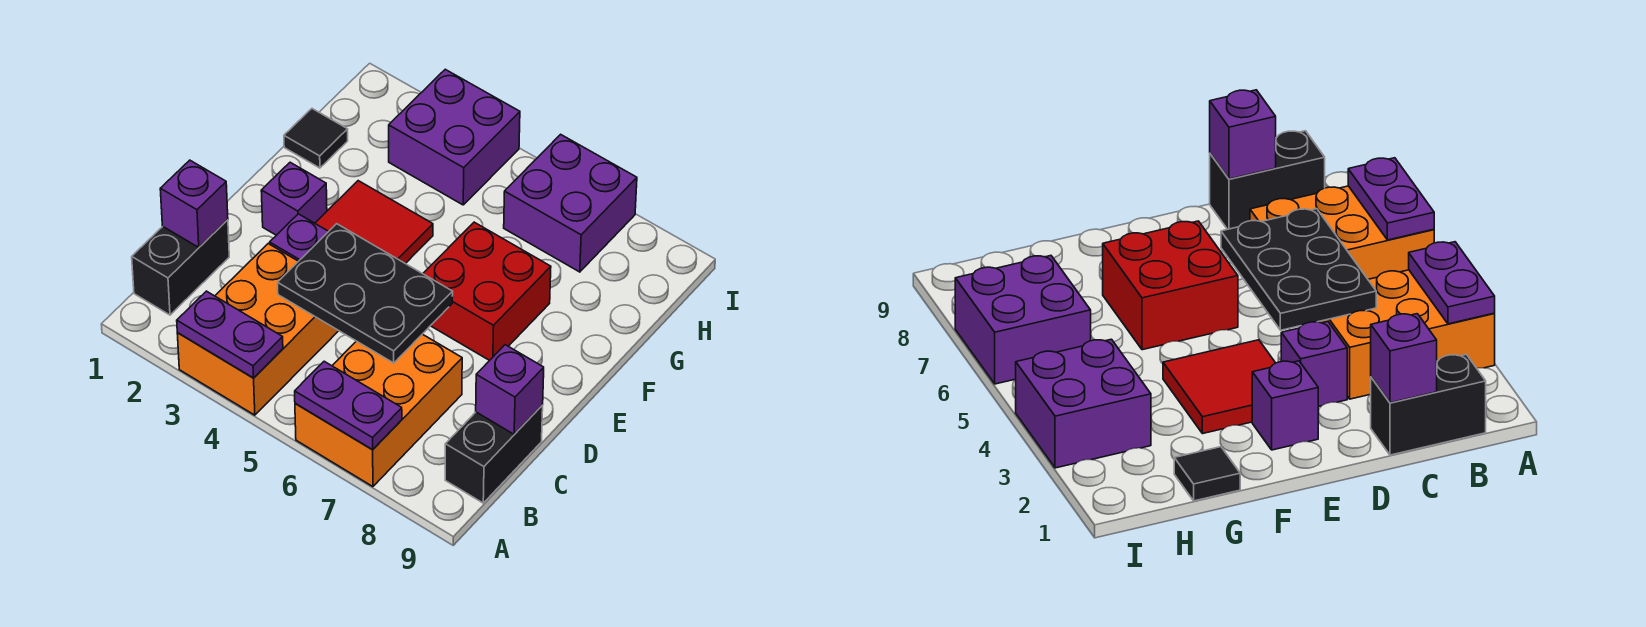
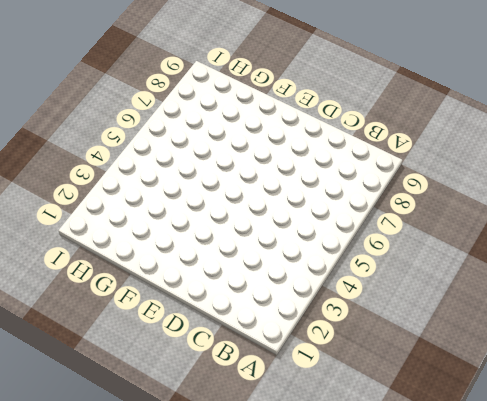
none -> orange brick A3:C4 level 1
none -> orange brick A6:C7 level 1
none -> black brick B1:C1 level 1

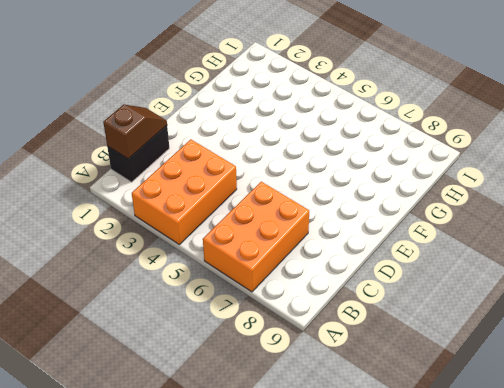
brown slope B1:C1 level 2 top B -> purple brick C1 level 2
none -> black brick B9:C9 level 1
none -> purple brick D3 level 1
none -> purple brick E2 level 1

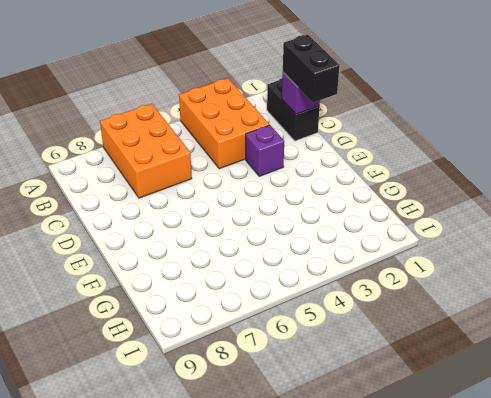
black brick C1:D1 level 3 -> black brick B9:C9 level 1
none -> purple brick E2 level 1
none -> red tile E3:F4 level 1
none -> red brick E6:F7 level 1

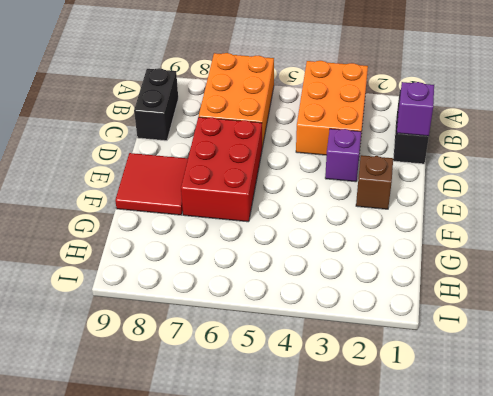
red brick D6:F7 level 1 -> red brick E6:F7 level 1
brown brick E2 level 1 -> purple brick E2 level 1
red tile E8:F9 level 1 -> red tile E3:F4 level 1
none -> black tile G1 level 1
none -> purple brick H3:I4 level 1
none -> purple brick H6:I7 level 1

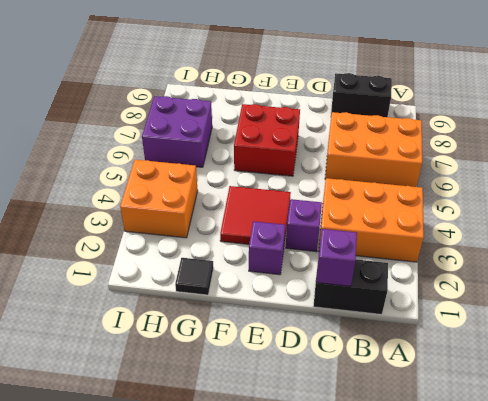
orange brick H3:I4 level 1 -> purple brick H3:I4 level 1
none -> purple plate A3:A4 level 2
none -> purple plate A6:A7 level 2
none -> black plate C4:D6 level 2

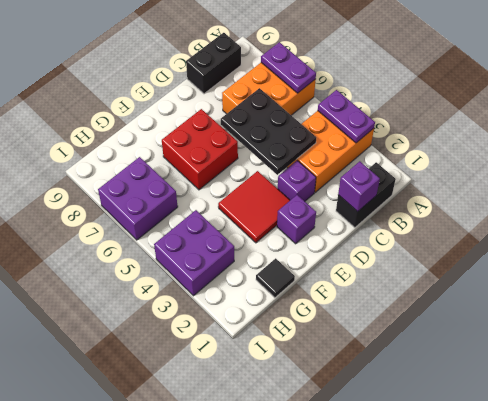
none -> purple brick C9 level 2

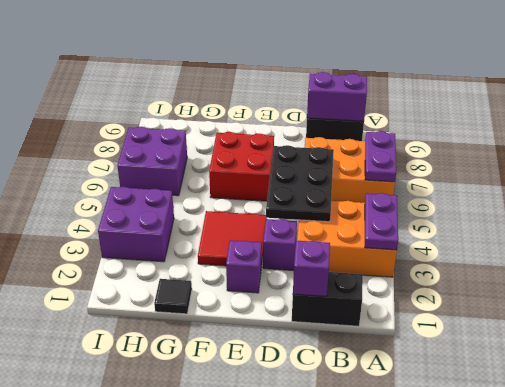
purple brick B9:C9 level 2 -> purple brick C9 level 2

